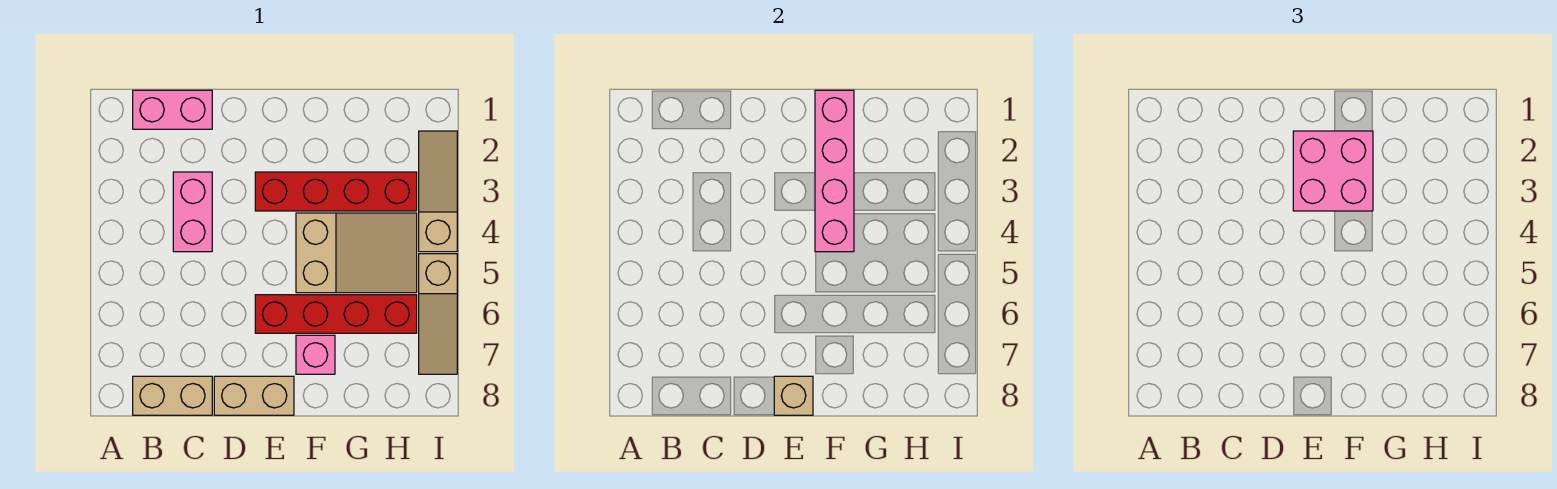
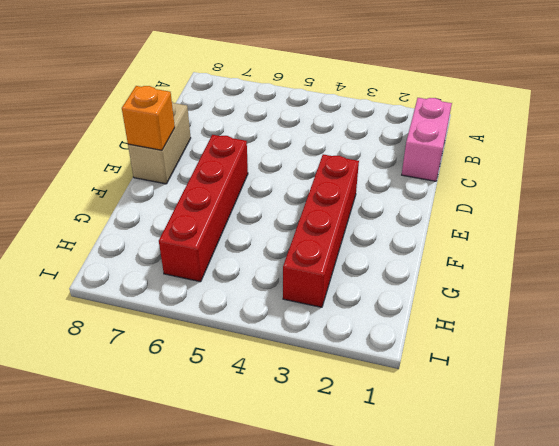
orange brick E8 level 2 -> tan brick E8 level 2
none -> tan brick B8:C8 level 1
none -> pink brick C3:C4 level 1
none -> tan slope F4:H5 level 1 top F

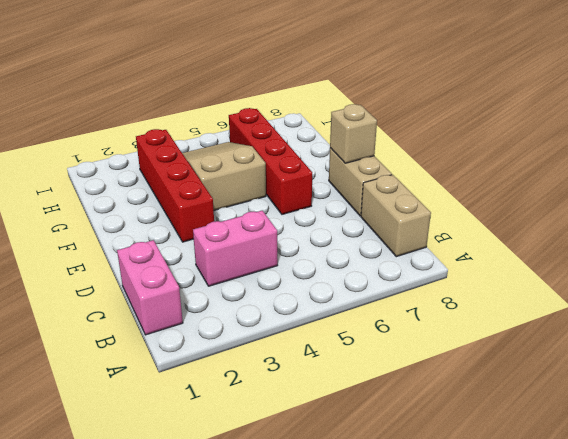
none -> pink brick F7 level 1
none -> tan slope I2:I4 level 1 top 4
none -> tan slope I5:I7 level 1 top 5

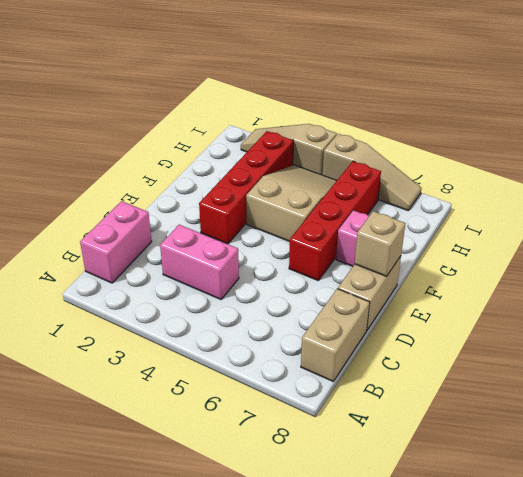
none -> pink brick F1:F4 level 2
none -> pink brick E2:F3 level 3

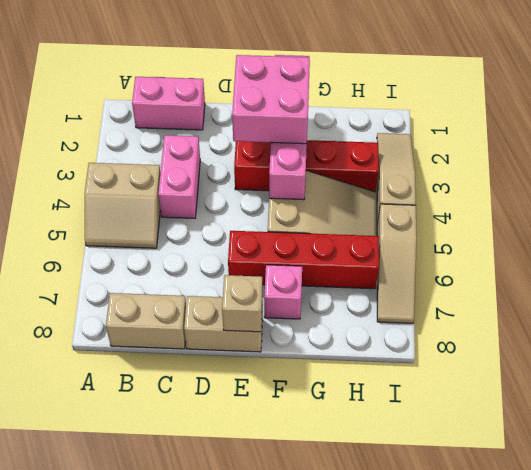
tan slope A4:B5 level 1 top 4 -> none

